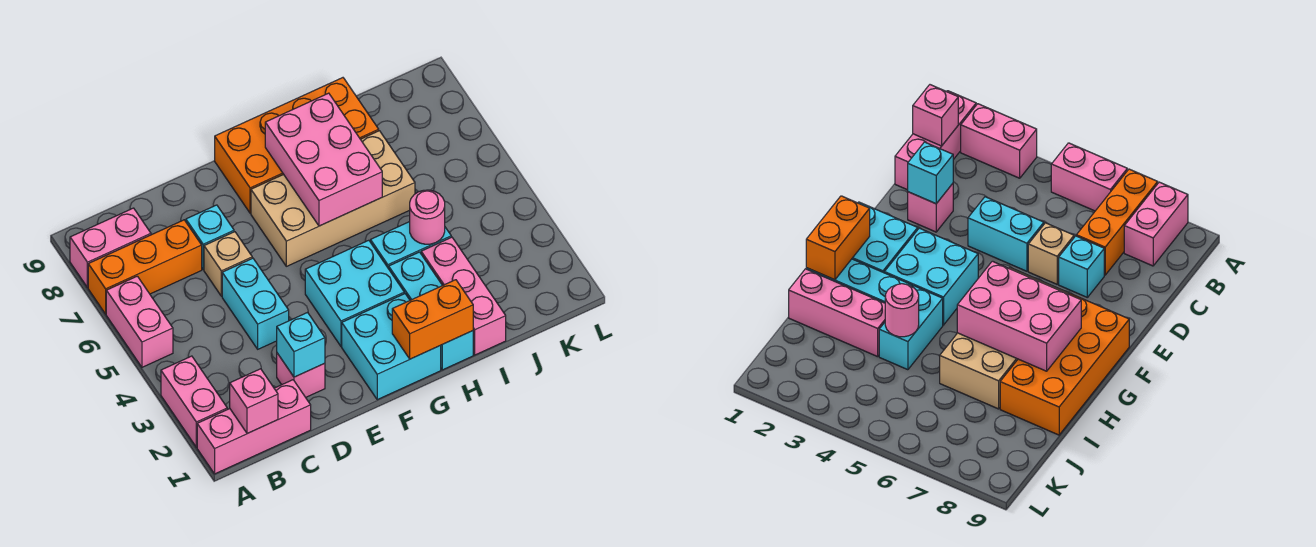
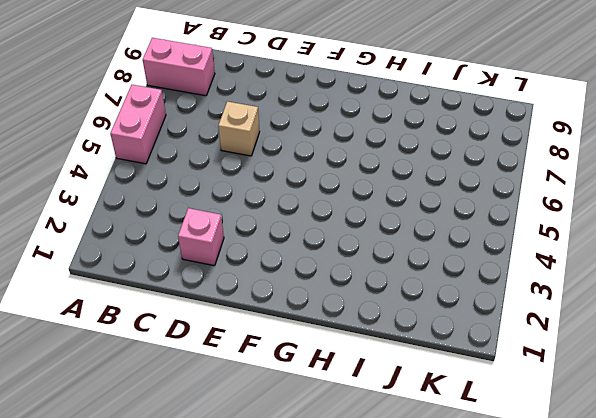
none -> pink brick A1:C1 level 1
none -> pink brick A2:A3 level 1
none -> orange brick A7:C7 level 1

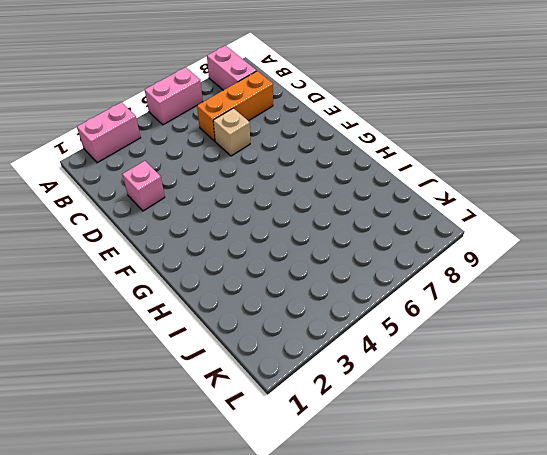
orange brick C6:C8 level 1 -> orange brick A7:C7 level 1
none -> pink brick A1:C1 level 1
none -> cyan brick D4:D5 level 1
none -> cyan brick D7 level 1

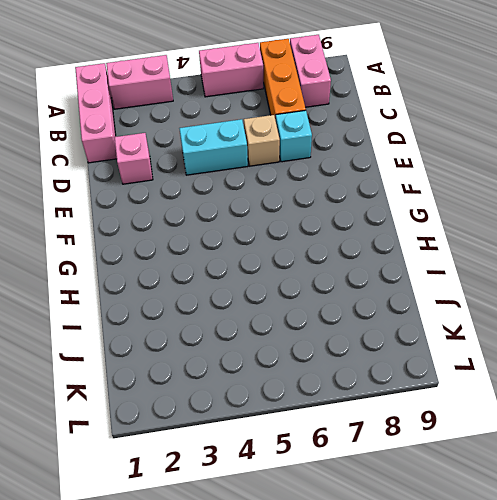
none -> cyan brick F1:G2 level 1
none -> cyan brick F3:G4 level 1
none -> tan brick F6:I7 level 1

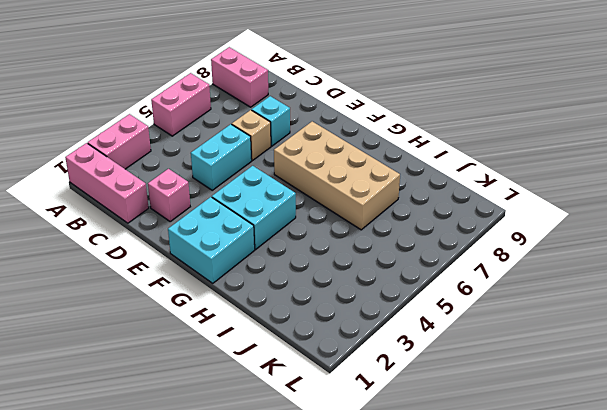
none -> orange brick A7:C7 level 1
none -> orange brick F8:I9 level 1
none -> cyan brick H1:H3 level 1

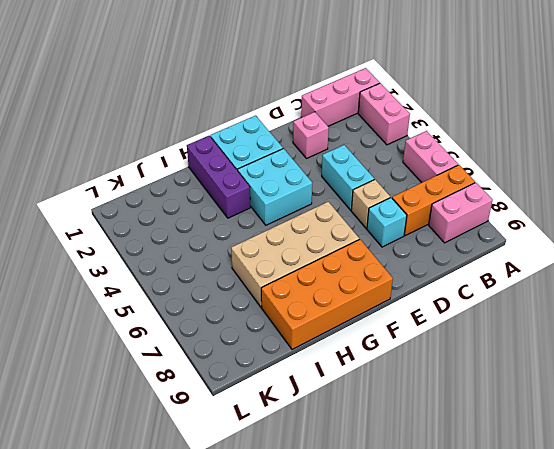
purple brick H1:H3 level 1 -> cyan brick H1:H3 level 1
none -> cyan brick H4:I4 level 1
none -> pink brick I1:I3 level 1
none -> pink brick B1 level 2

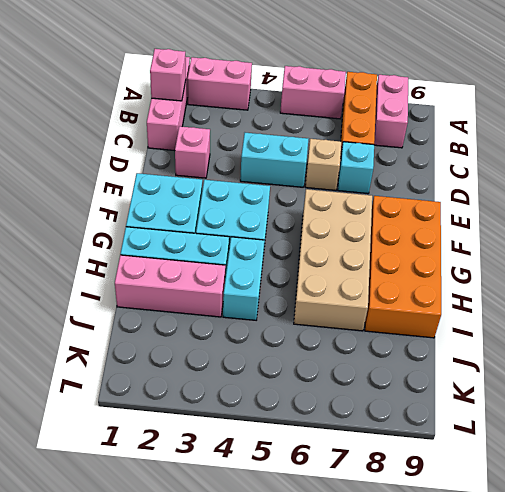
none -> cyan brick D2 level 2
none -> orange brick G1:H1 level 2
none -> pink brick G6:H8 level 2

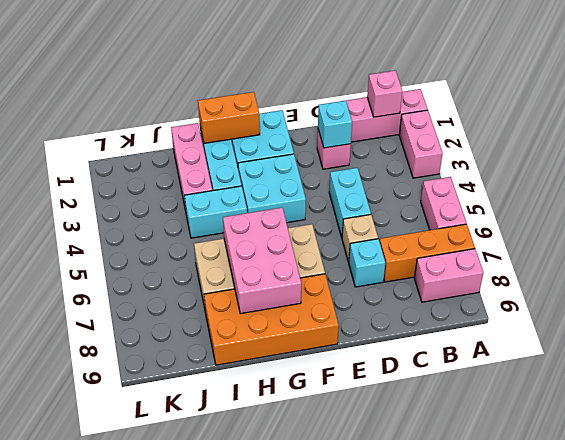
none -> pink round brick I4 level 2

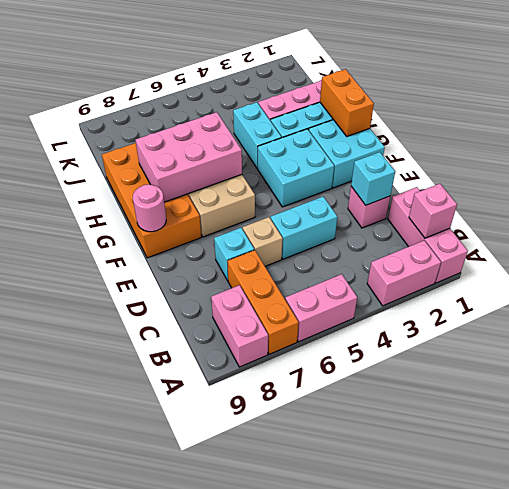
pink round brick F9 level 2 -> pink round brick I4 level 2

